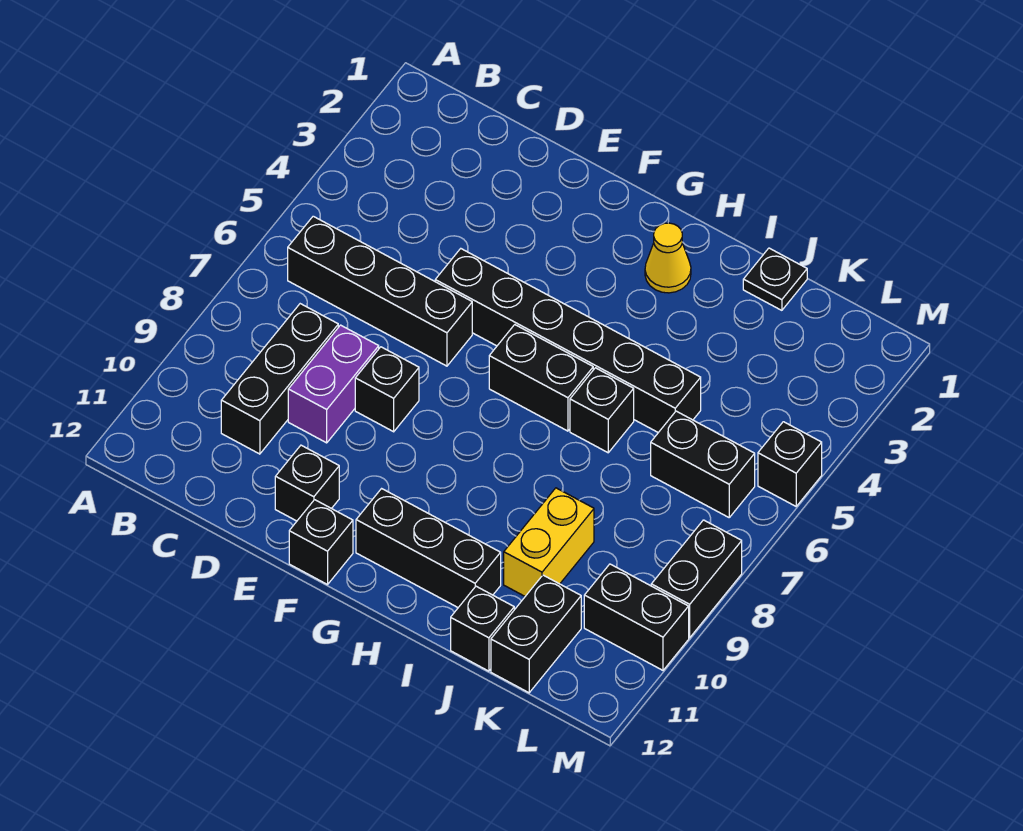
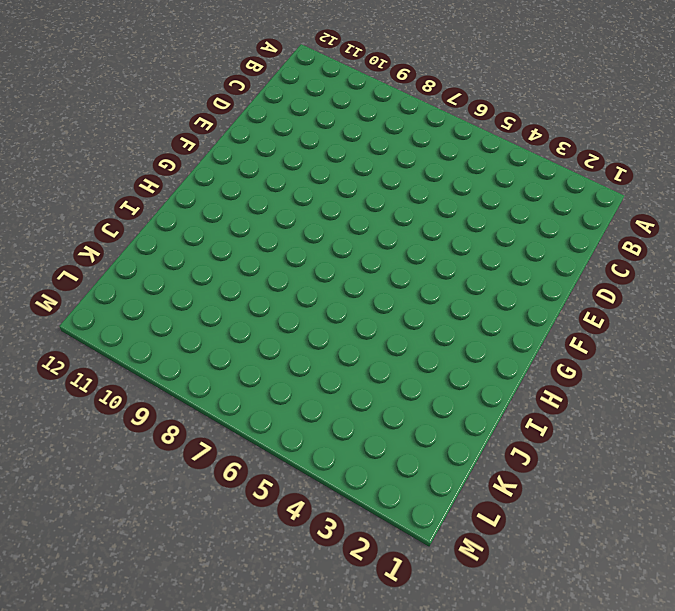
none -> black brick B6:E6 level 1
none -> black brick C8:C10 level 1
none -> purple brick D8:D9 level 1

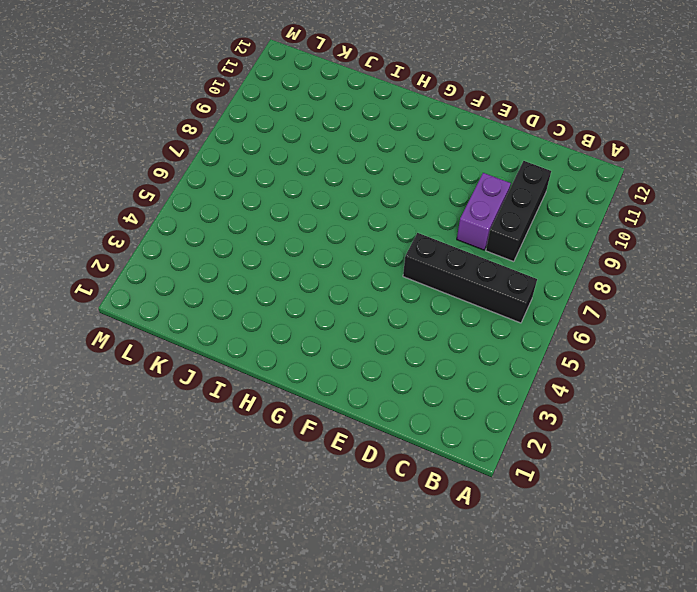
none -> black brick E5:J5 level 1
none -> black brick E8 level 1
none -> black brick E11 level 1

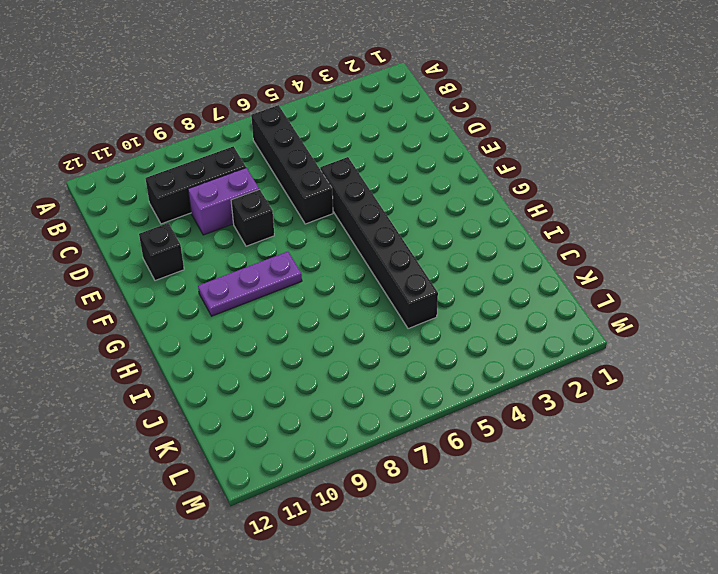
purple plate G8:G10 level 1 -> none
none -> black brick F12 level 1
none -> black brick G6:H6 level 1
none -> black brick G11:I11 level 1

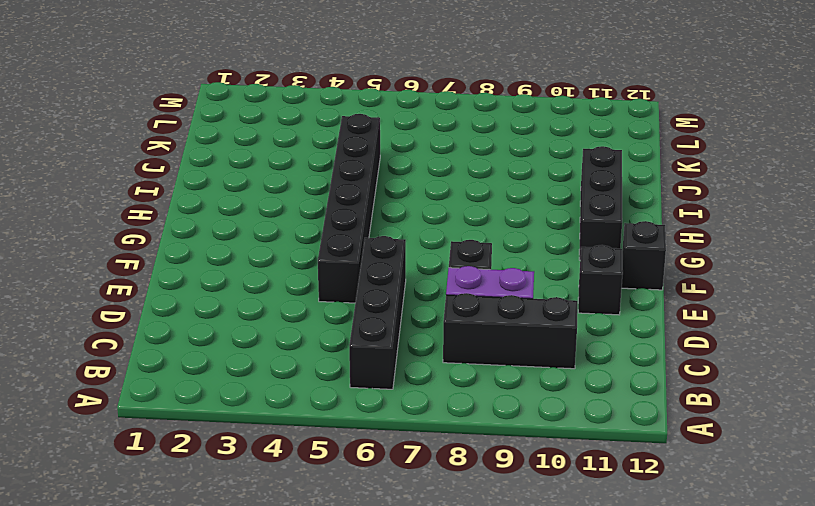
none -> black brick G6:H6 level 1
none -> yellow cone H2 level 1
none -> black brick I6 level 1

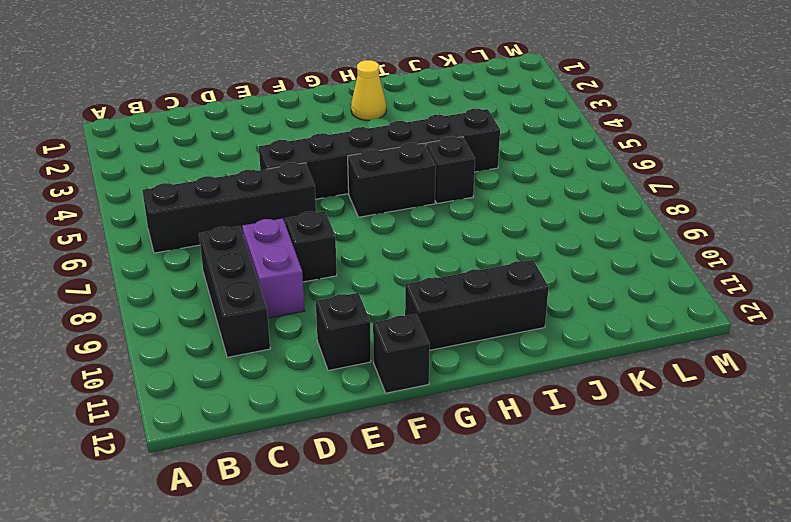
none -> black plate J1 level 1
none -> yellow brick J9:J10 level 1
none -> black brick J12 level 1

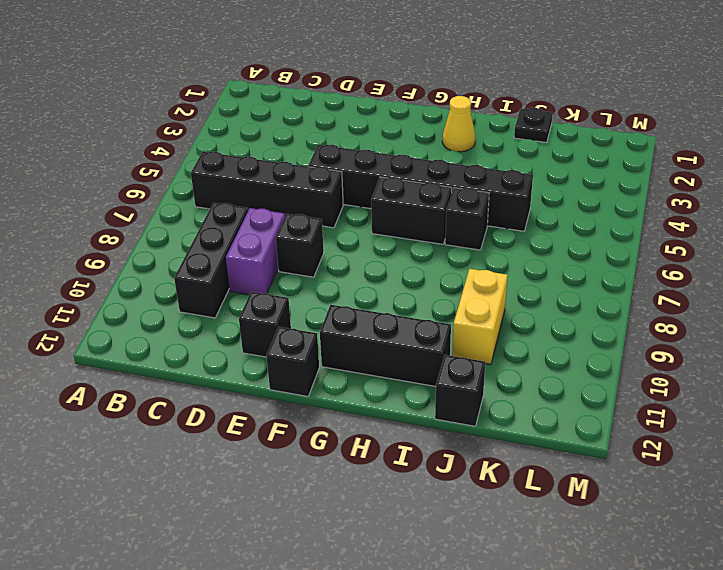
none -> black brick K6:L6 level 1
none -> black brick K11:K12 level 1
none -> black brick L10:M10 level 1

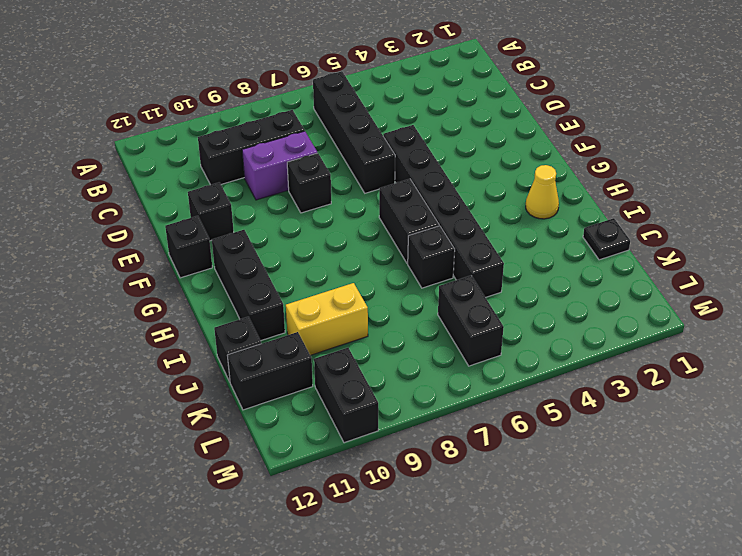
none -> black brick M5 level 1
none -> black brick M8:M9 level 1

